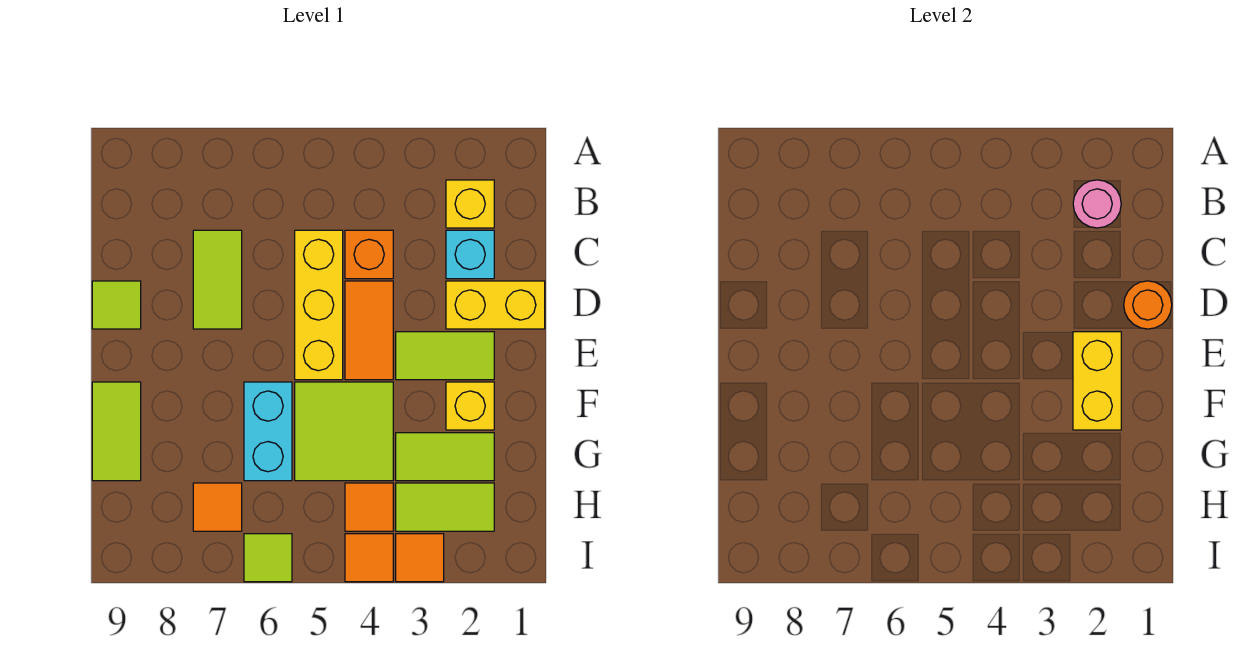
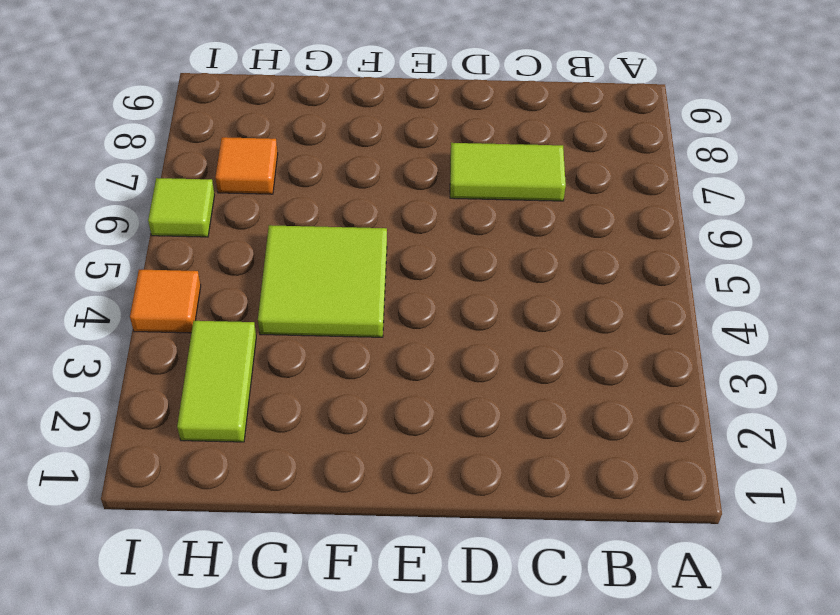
none -> yellow brick B2 level 1
none -> cyan brick C2 level 1
none -> orange brick C4 level 1

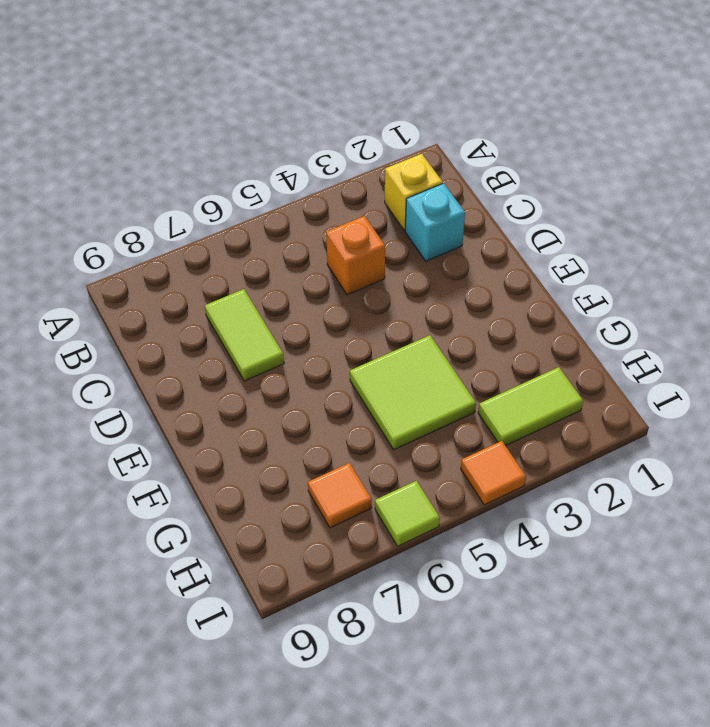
none -> yellow brick C5:E5 level 1
none -> yellow brick D1:D2 level 1
none -> orange tile D4:E4 level 1

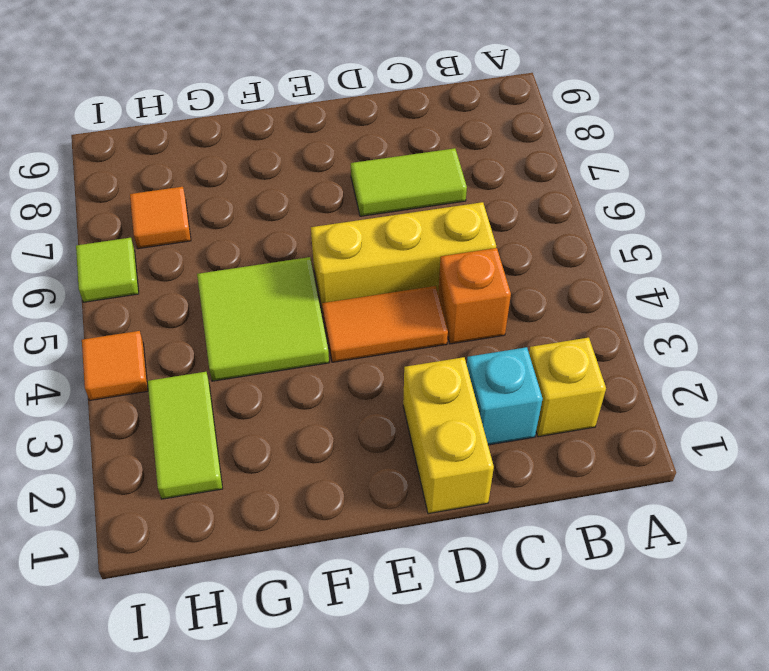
none -> lime tile D9 level 1
none -> lime tile E2:E3 level 1
none -> yellow brick F2 level 1

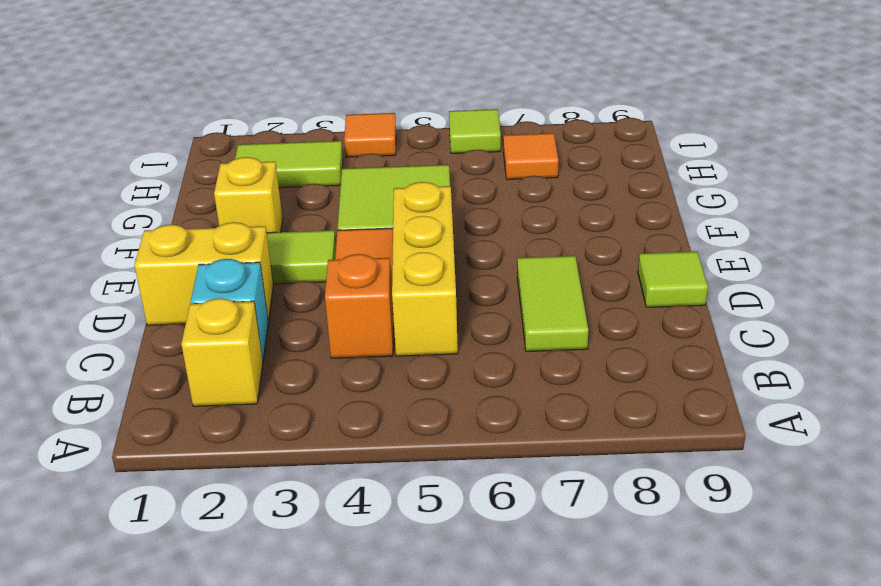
none -> cyan brick F6:G6 level 1
none -> lime tile F9:G9 level 1
none -> lime tile G2:G3 level 1

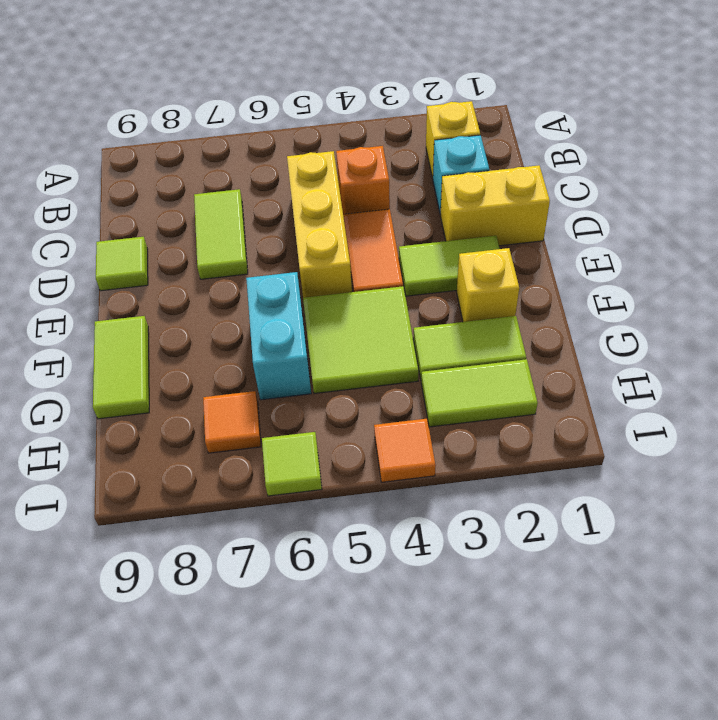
none -> orange tile H4 level 1
none -> orange tile I3 level 1
none -> pink round brick B2 level 2

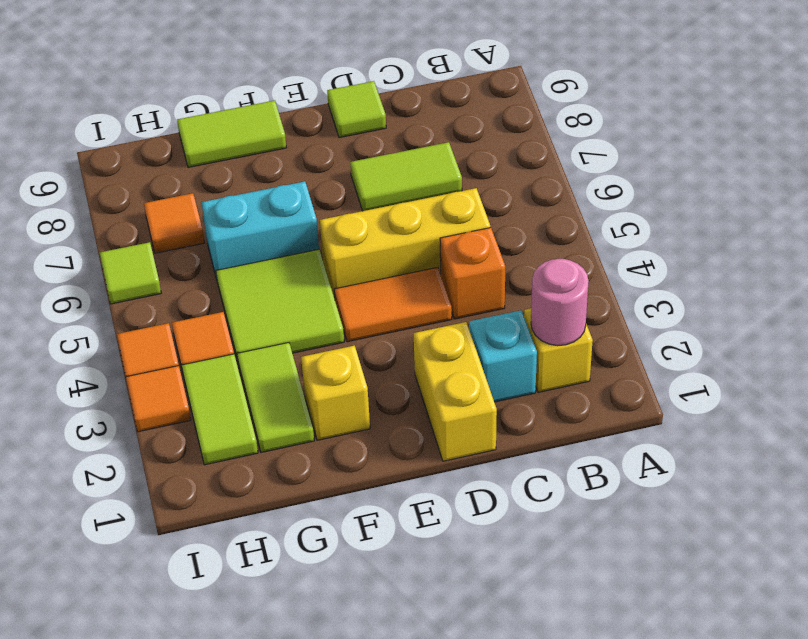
none -> lime tile E2:E3 level 1
none -> orange round brick D1 level 2
none -> yellow brick E2:F2 level 2

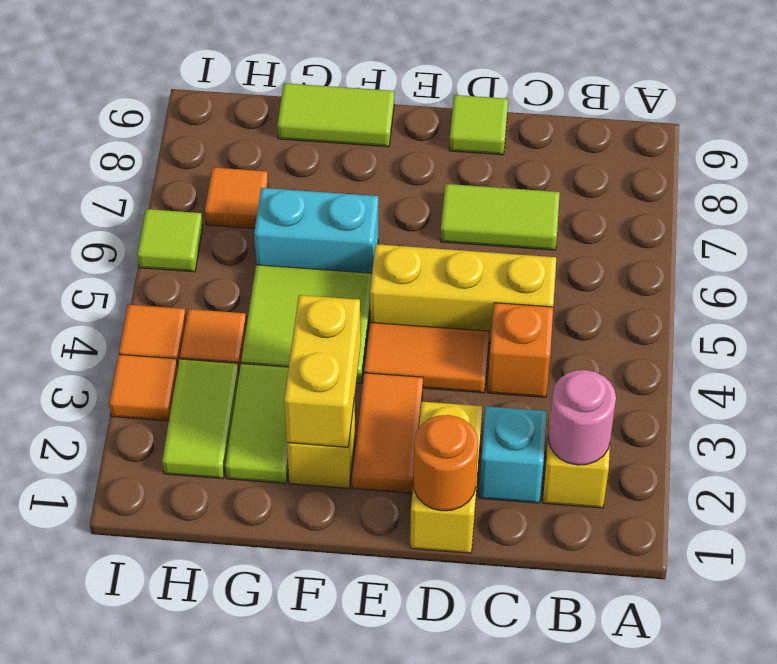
orange tile E2:E3 level 1 -> lime tile E2:E3 level 1
yellow brick F2:F3 level 2 -> yellow brick E2:F2 level 2

